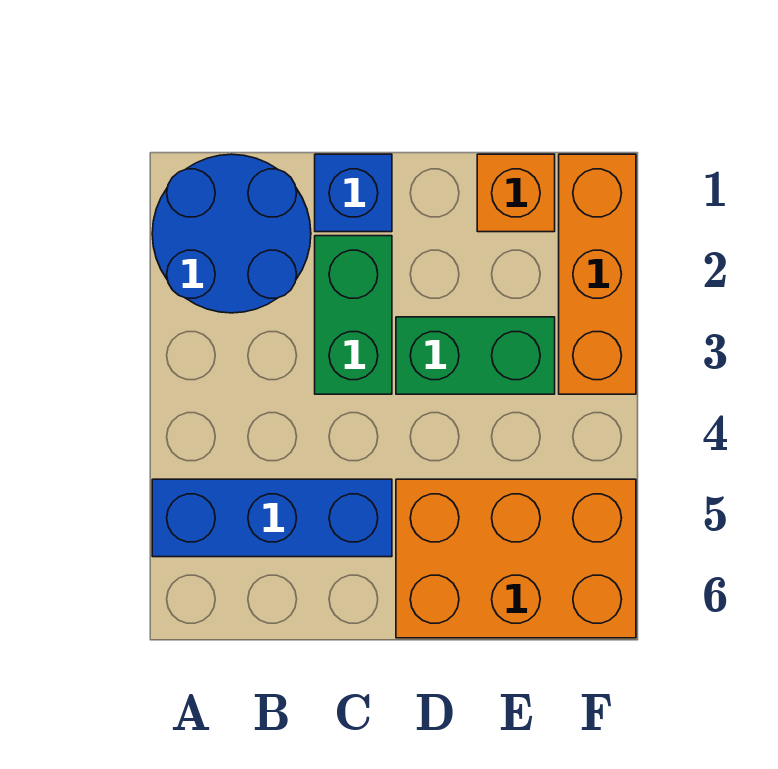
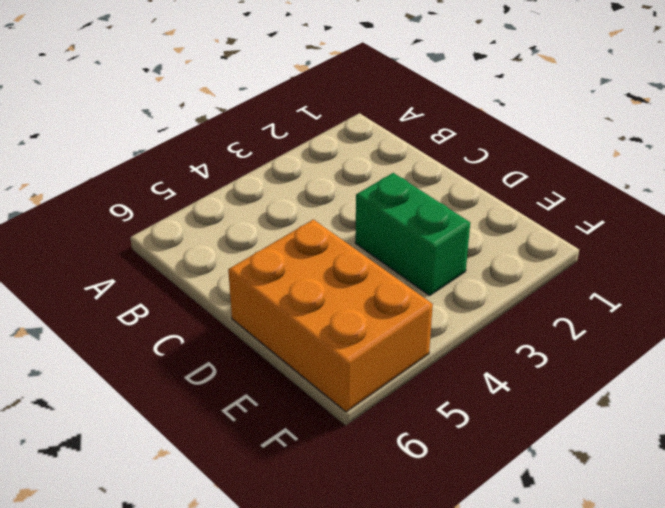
none -> blue round brick A1:B2 level 1
none -> blue brick A5:C5 level 1

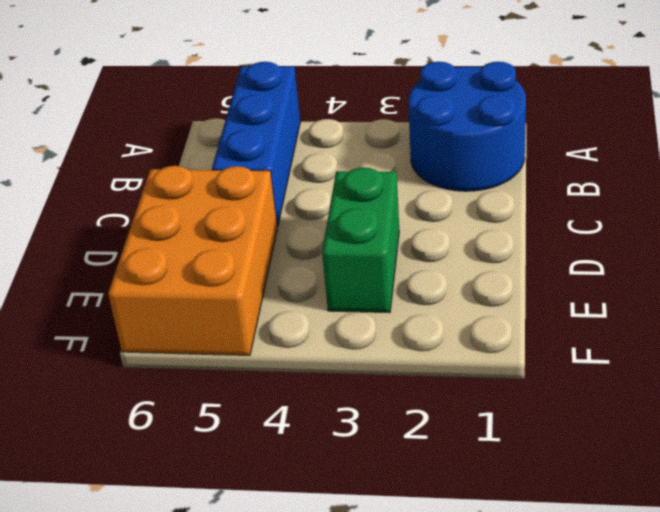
none -> blue brick C1 level 1
none -> green brick C2:C3 level 1

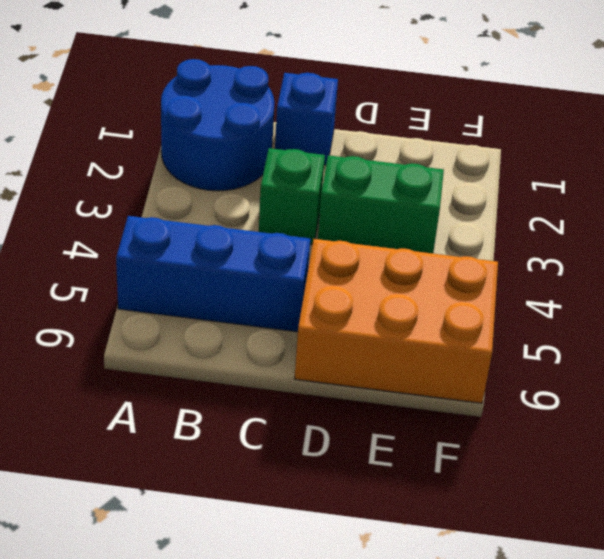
green brick C3 level 1 -> green brick C2:C3 level 1
none -> orange brick E1 level 1
none -> orange brick F1:F3 level 1

